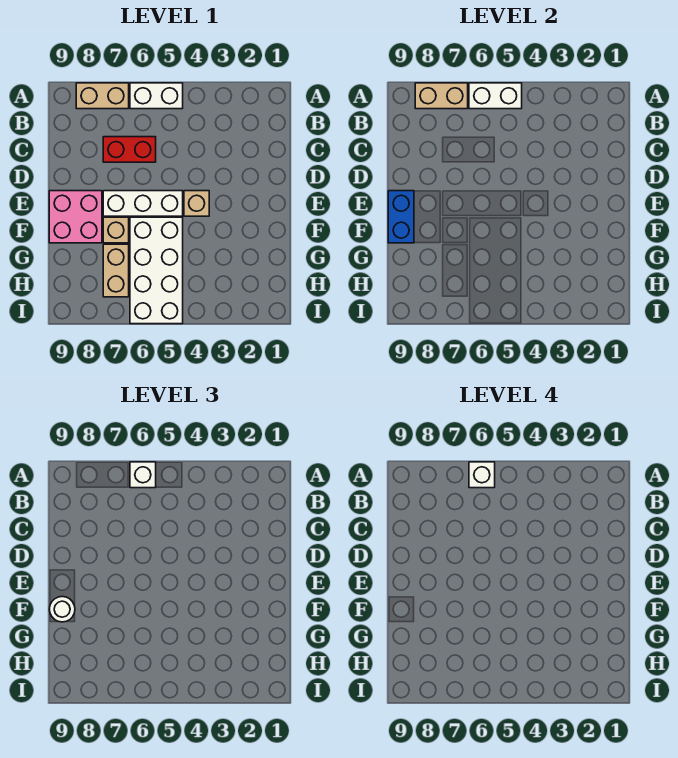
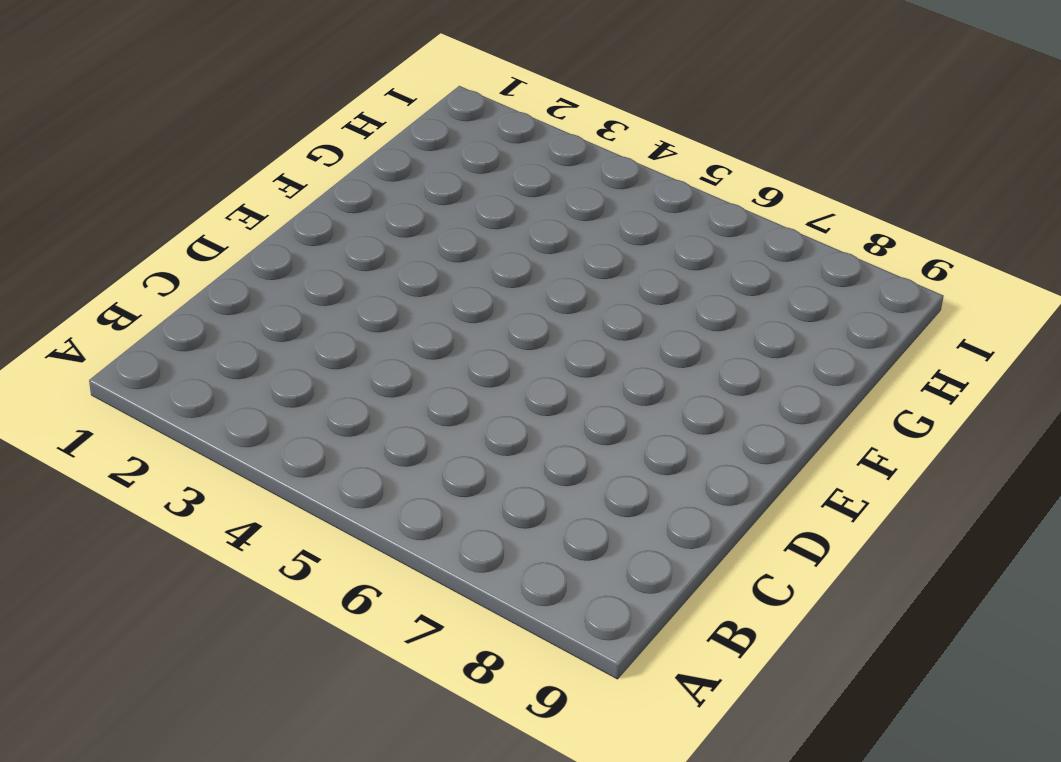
none -> white brick A5:A6 level 1
none -> tan brick A7:A8 level 1
none -> red brick C6:C7 level 1

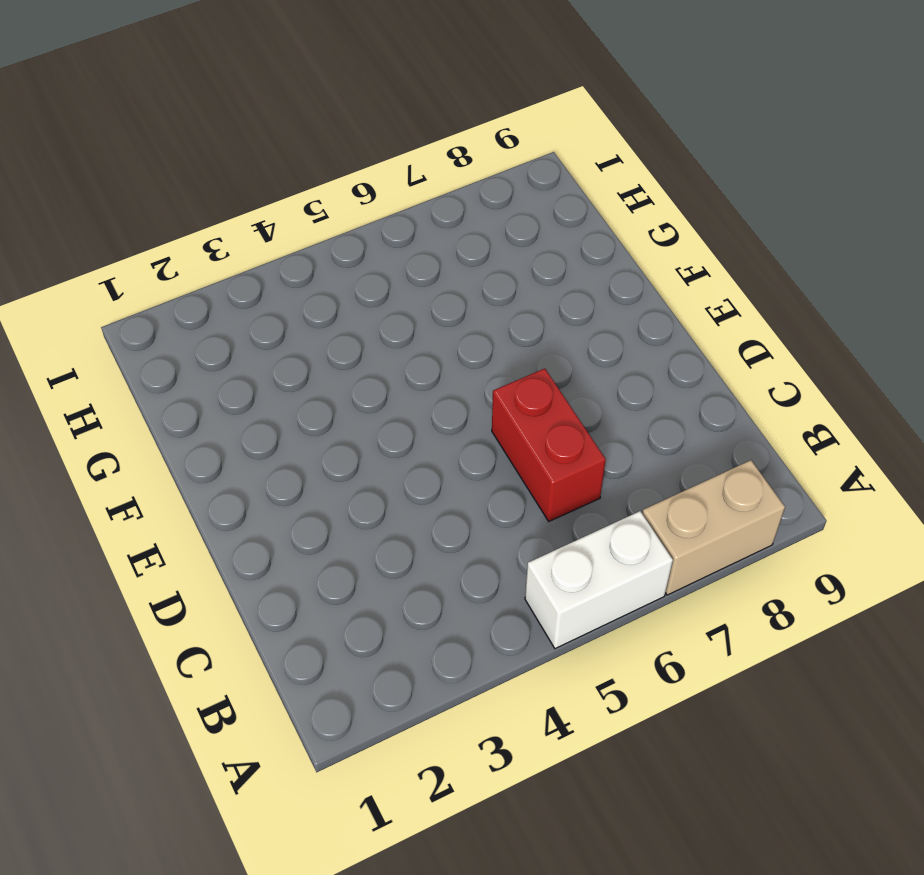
red brick C6:D6 level 1 -> red brick C6:C7 level 1
none -> tan brick E4 level 1
none -> white brick E5:E7 level 1
none -> pink brick E8:F9 level 1

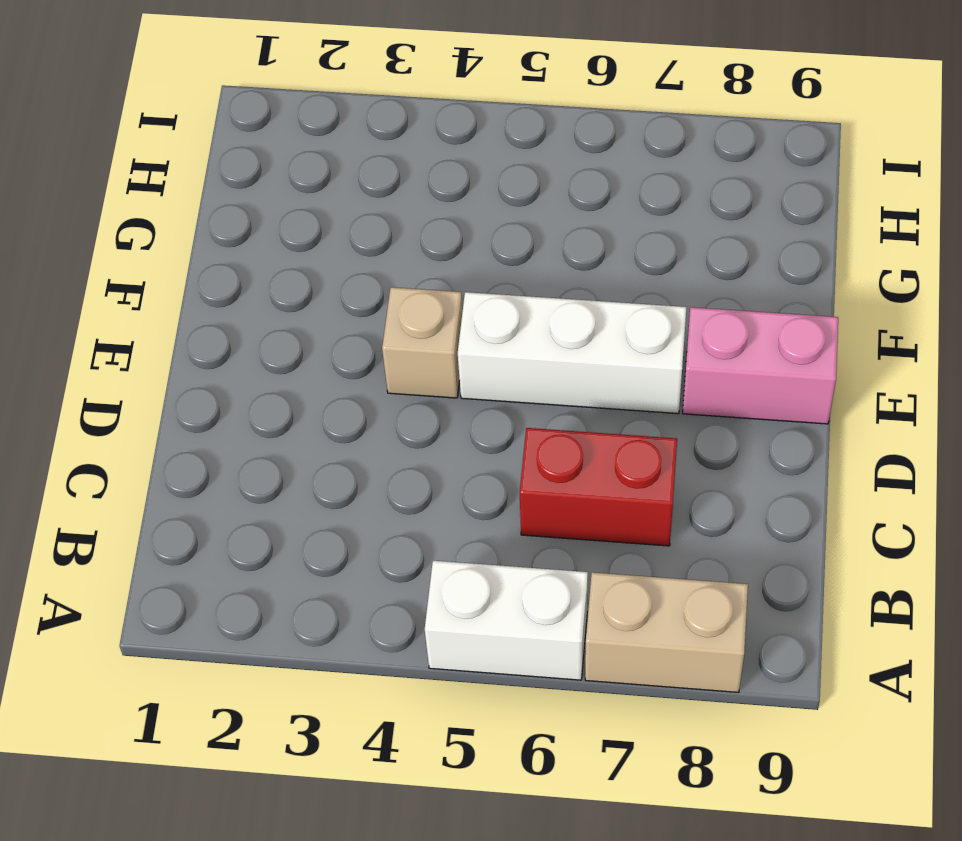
pink brick E8:E9 level 1 -> pink brick E8:F9 level 1
none -> white brick F5:I6 level 1
none -> tan brick F7 level 1
none -> tan brick G7:H7 level 1

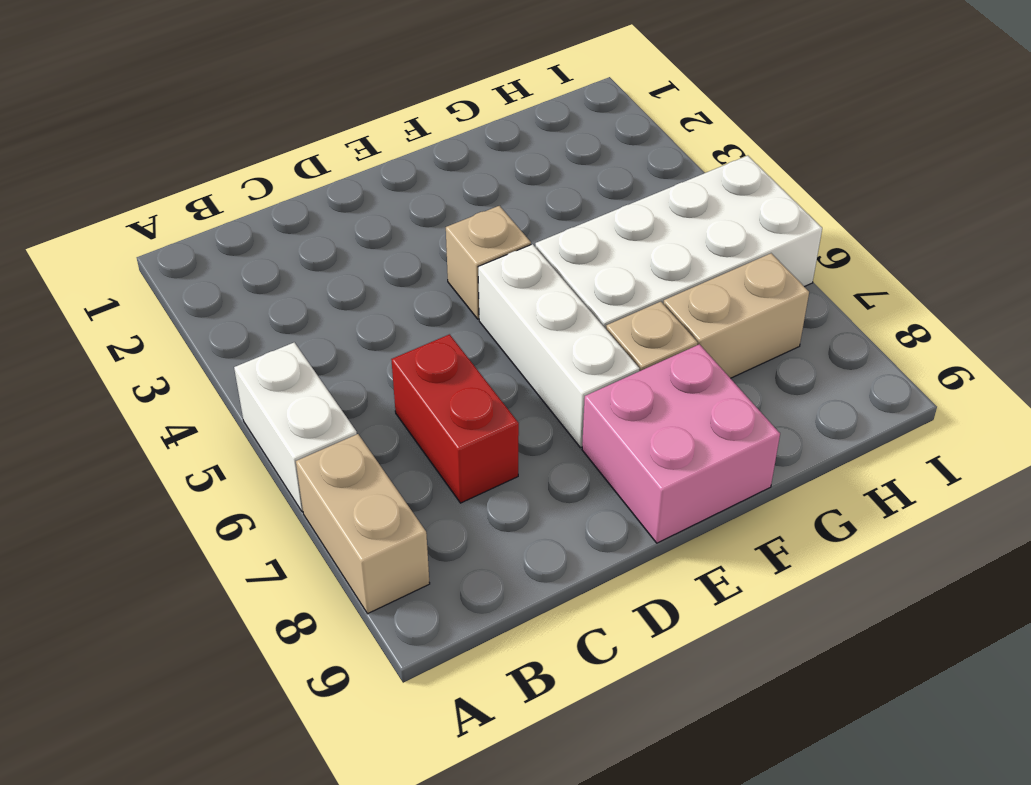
none -> white brick A5:A6 level 2
none -> tan brick A7:A8 level 2
none -> blue brick E9:F9 level 2

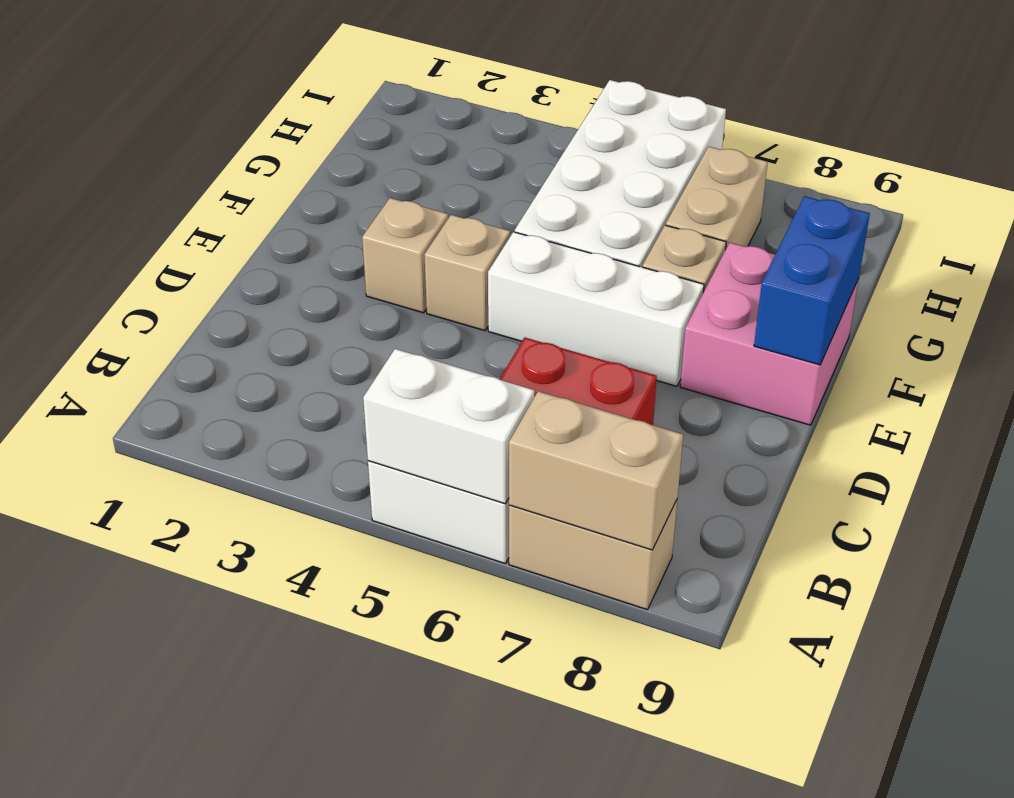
tan brick E3 level 1 -> none
none -> white brick A6 level 3
none -> white round brick F9 level 3
none -> white brick A6 level 4

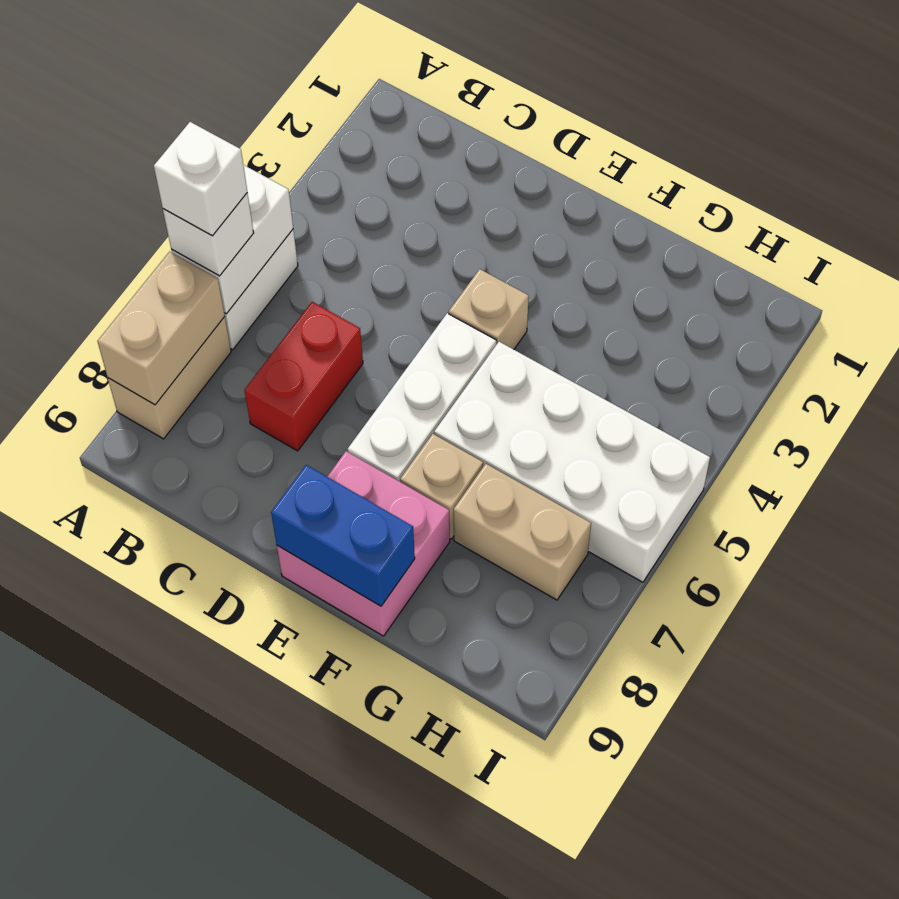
none -> white round brick F9 level 3

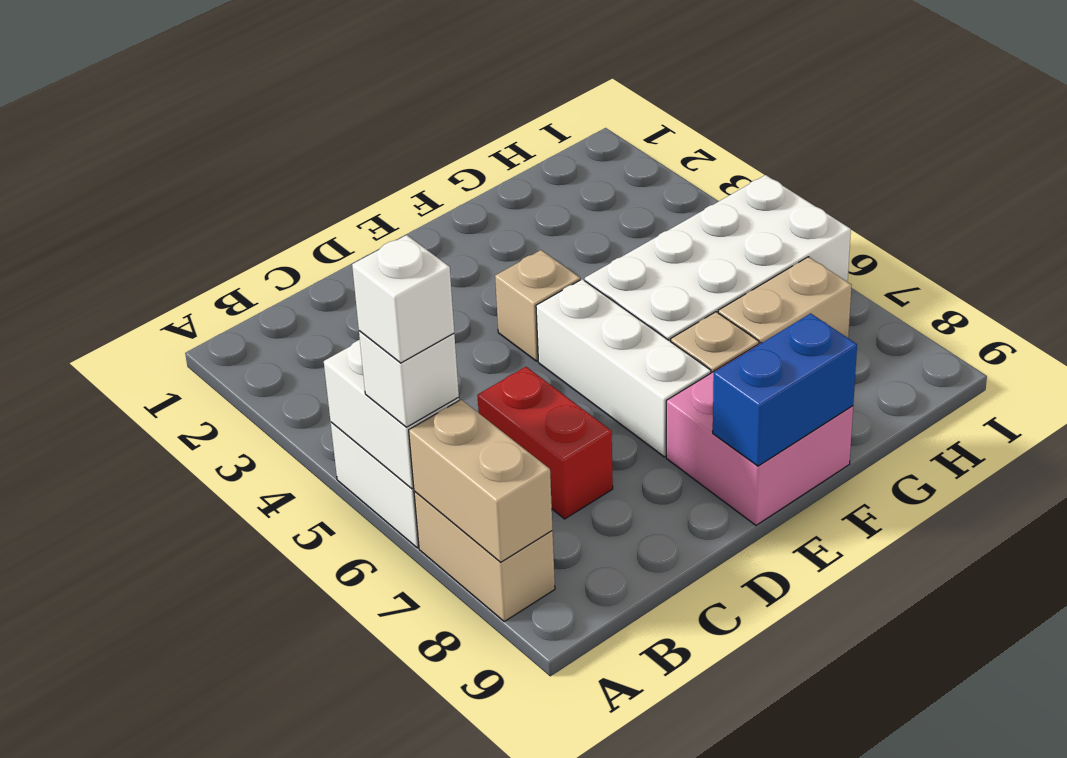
none -> white round brick F9 level 3

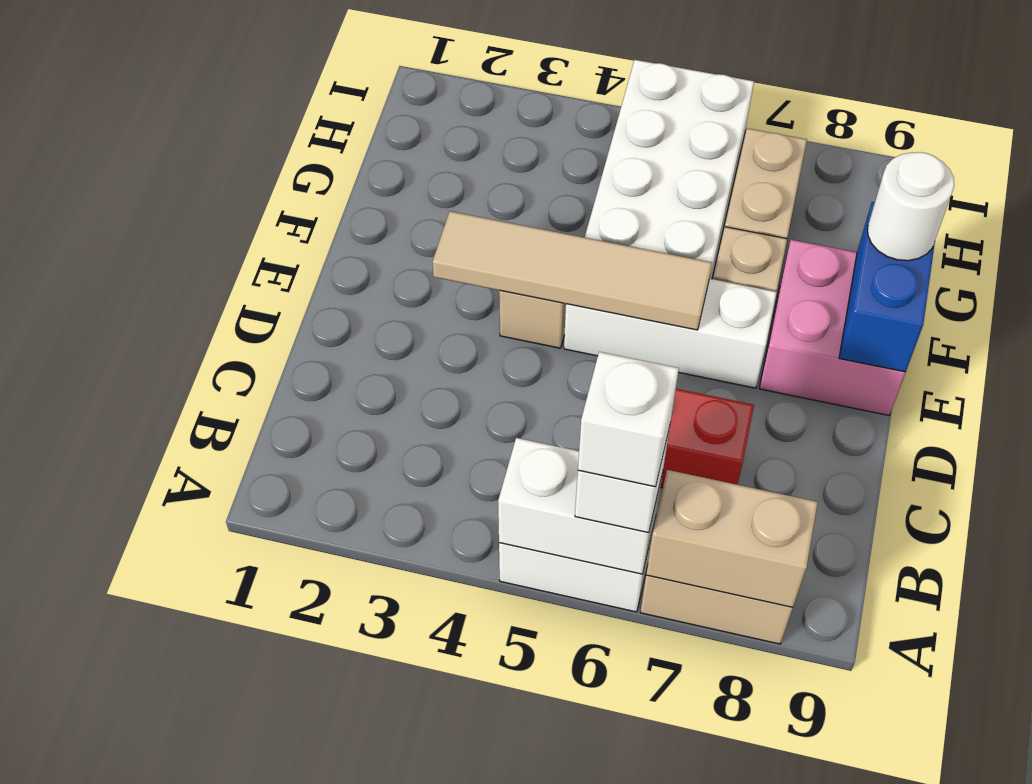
tan tile E3:E6 level 2 -> none

